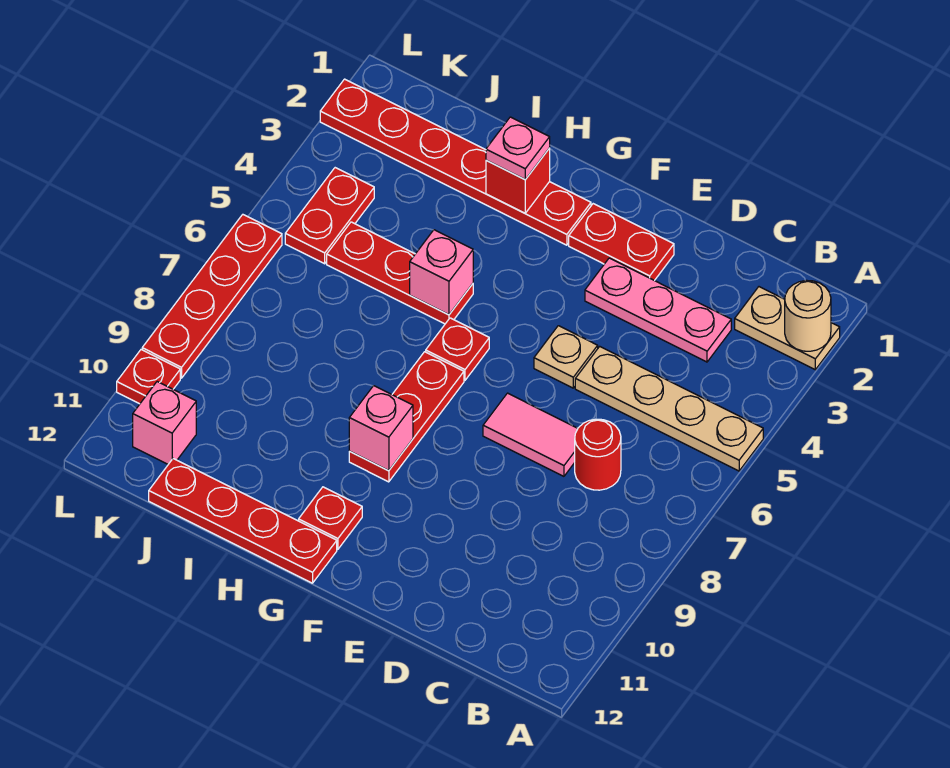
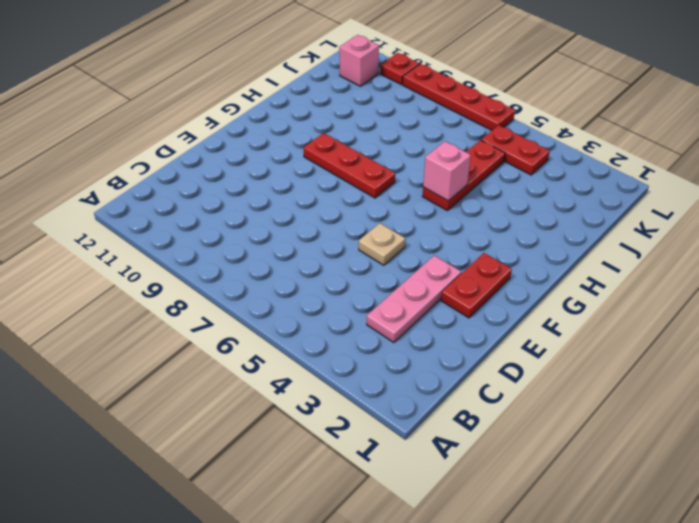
none -> tan plate A2:B2 level 1
none -> tan plate A5:D5 level 1
none -> red round brick C7 level 1

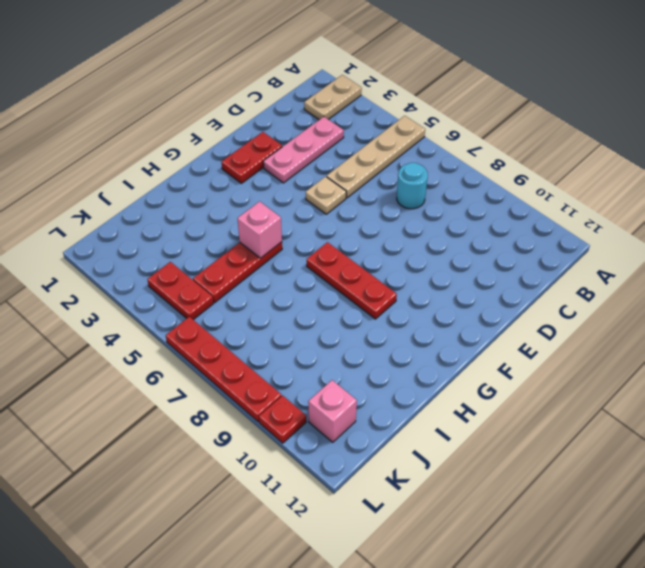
cyan round brick C7 level 1 -> red round brick C7 level 1
none -> pink tile D7:E7 level 1
none -> red plate G2:L2 level 1
none -> red plate G6 level 1

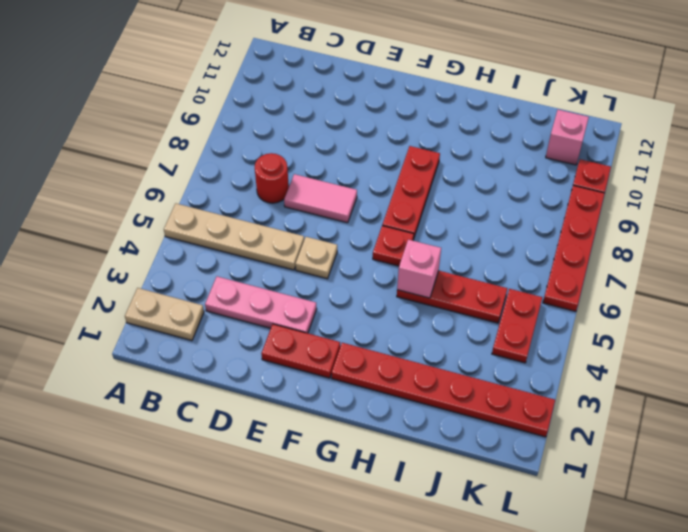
none -> red plate G11 level 1
none -> red plate G12:J12 level 1
none -> tan round brick A2 level 2

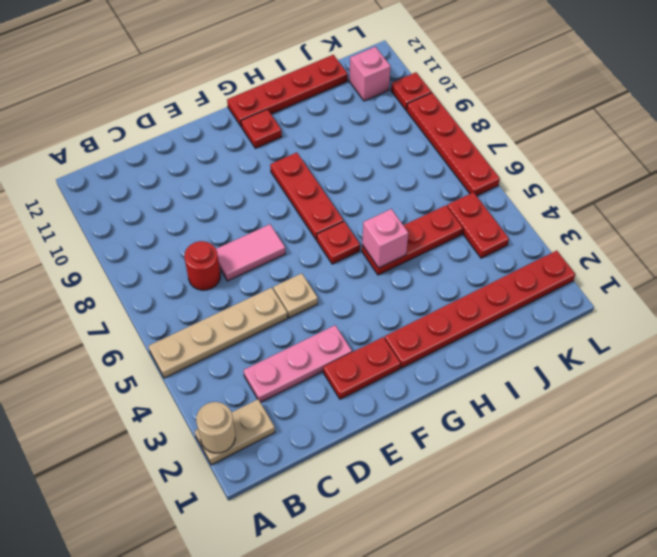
none -> pink brick G9 level 2
none -> red brick H2 level 2
none -> pink plate H2 level 3

